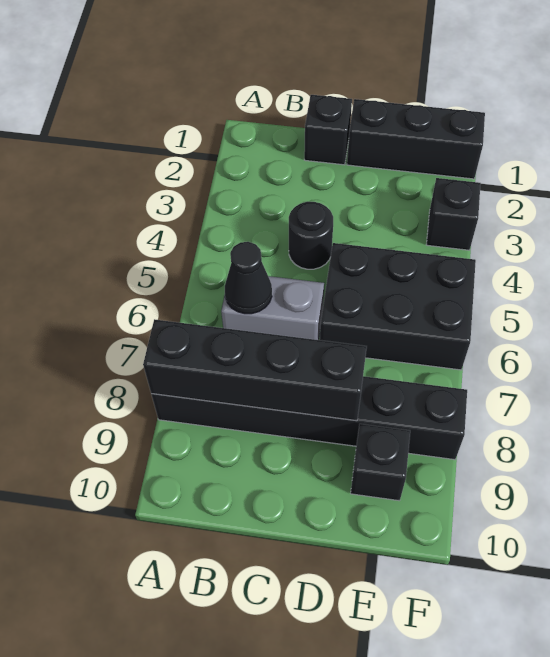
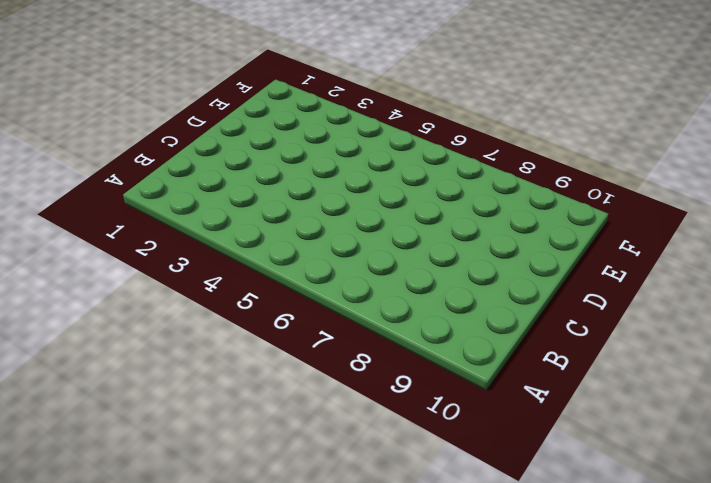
none -> black brick A8:F8 level 1
none -> grey brick B6:C6 level 1

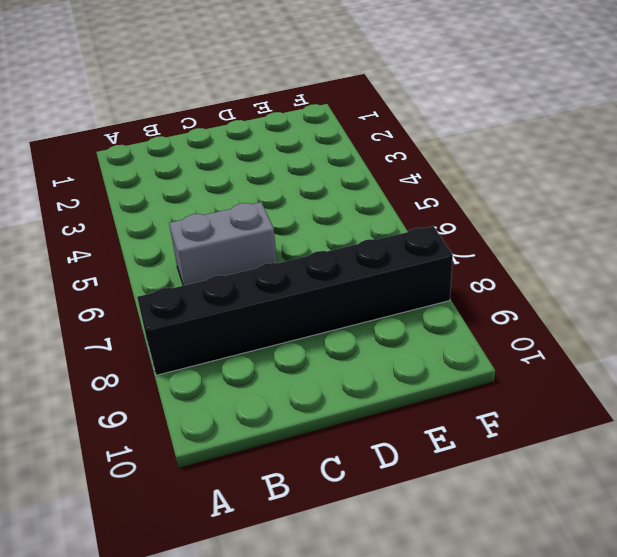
none -> black brick C1 level 1
none -> black round brick C4 level 1

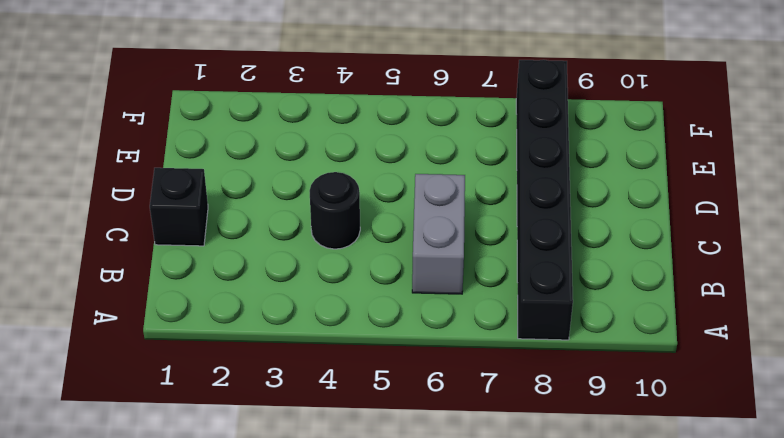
none -> black brick D1:F1 level 1
none -> black brick D5:F6 level 1

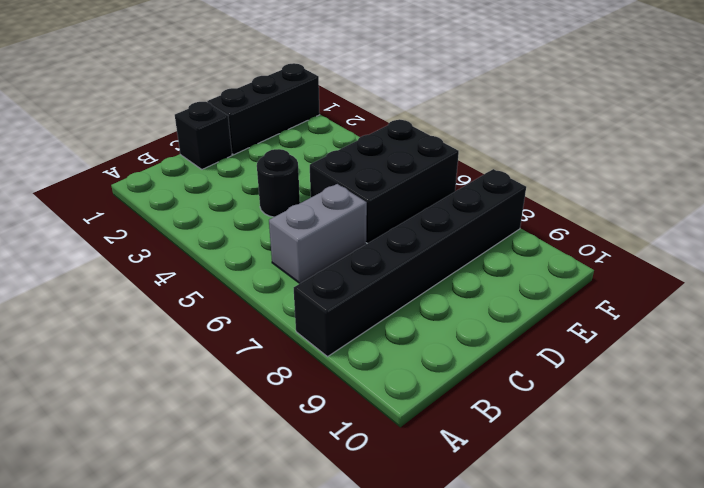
none -> black brick E9 level 1
none -> black brick F3 level 1

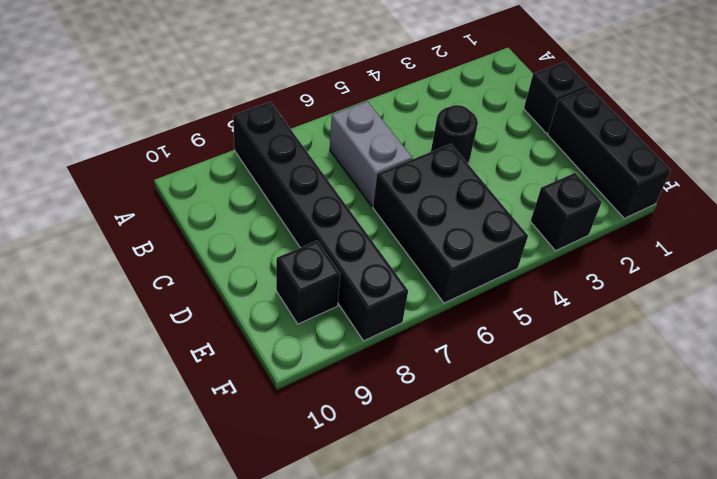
none -> black brick A8:D8 level 2
none -> black cone B6 level 2

